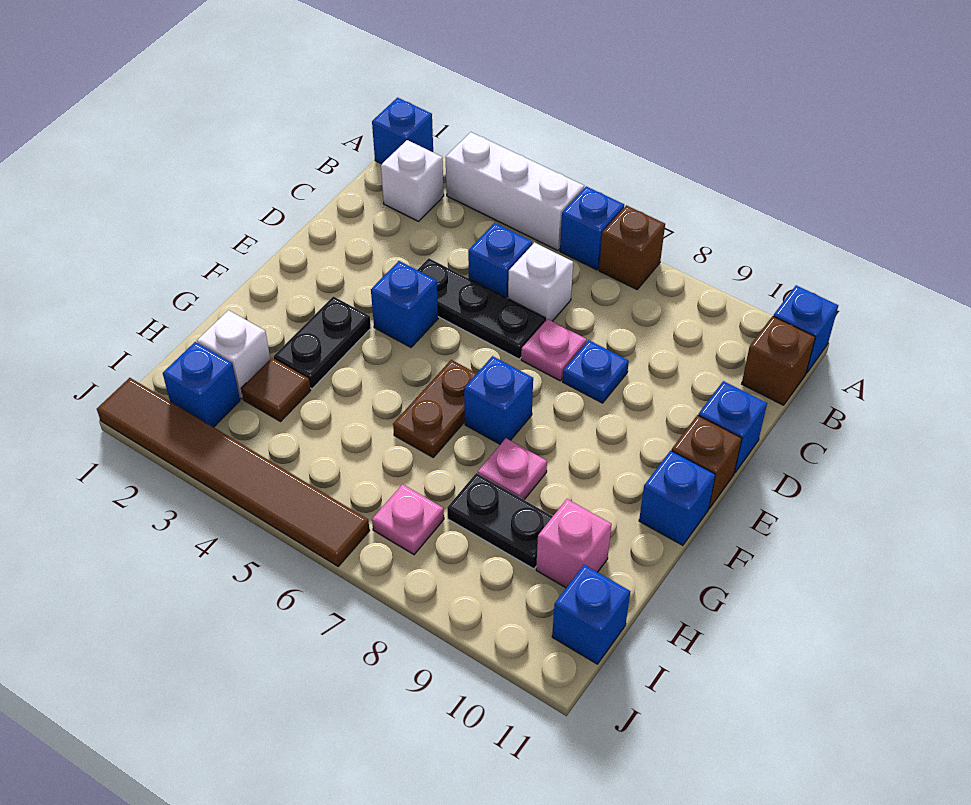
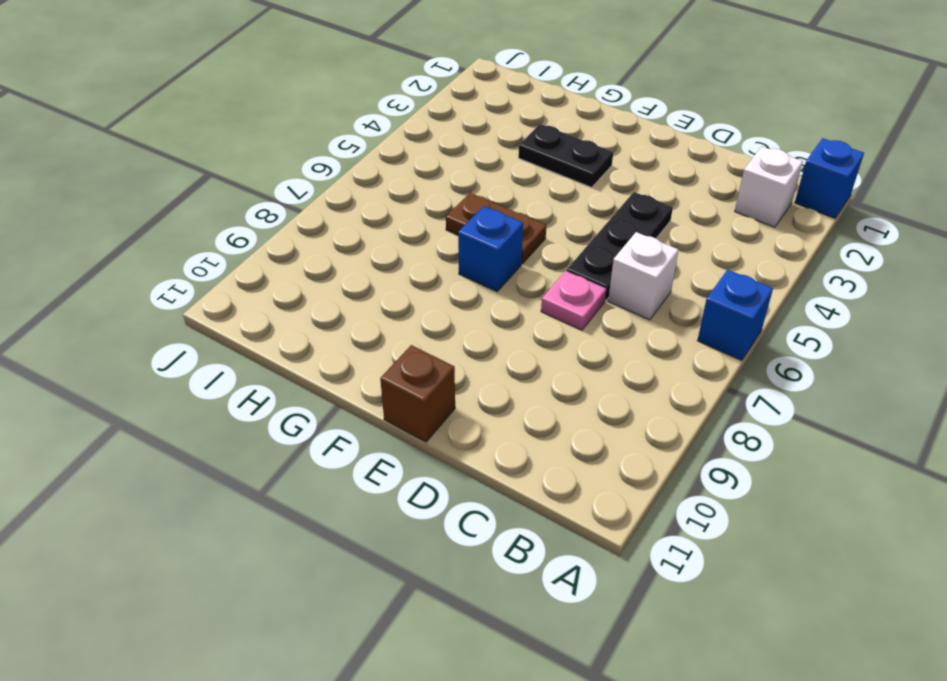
none -> white brick A3:A5 level 1
none -> brown brick A7 level 1
none -> blue brick A11 level 1

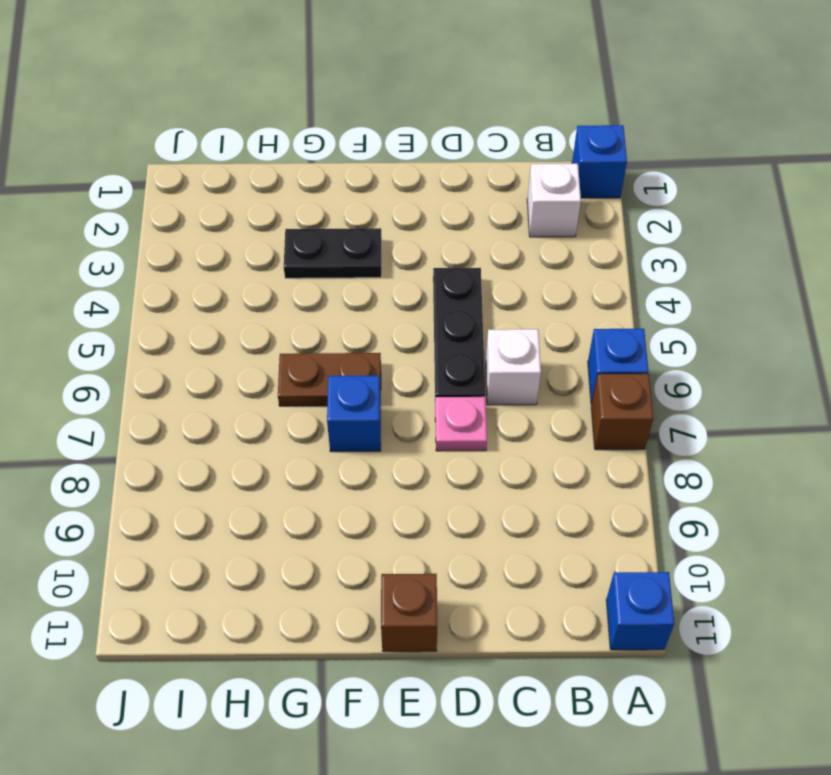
none -> white brick A3:A5 level 1
none -> brown brick B11 level 1
none -> blue brick C5 level 1

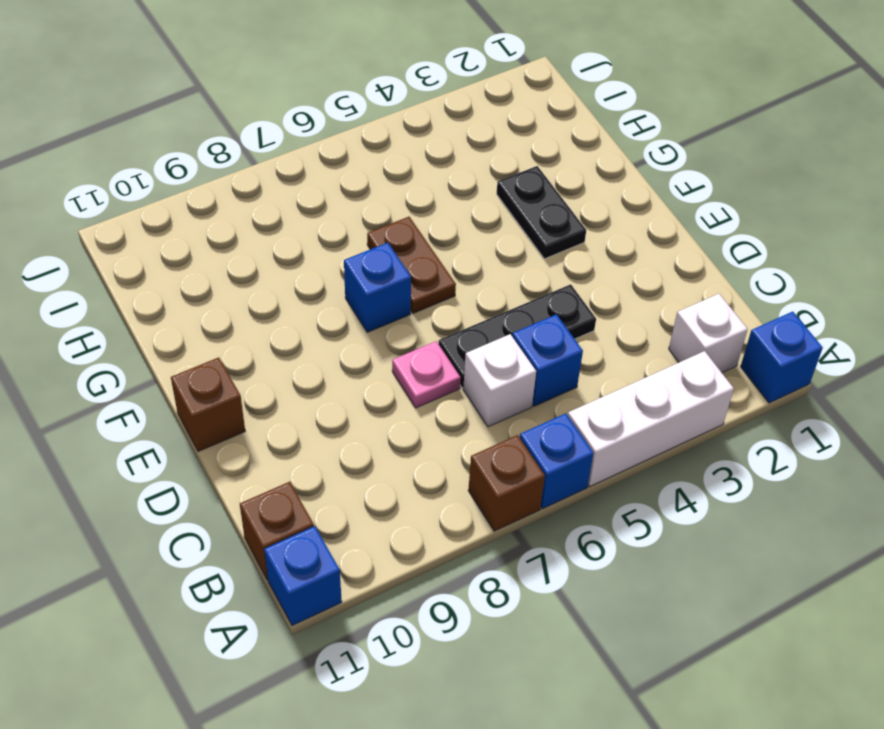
none -> blue plate D8 level 1
none -> blue brick D11 level 1
none -> blue brick E4 level 1

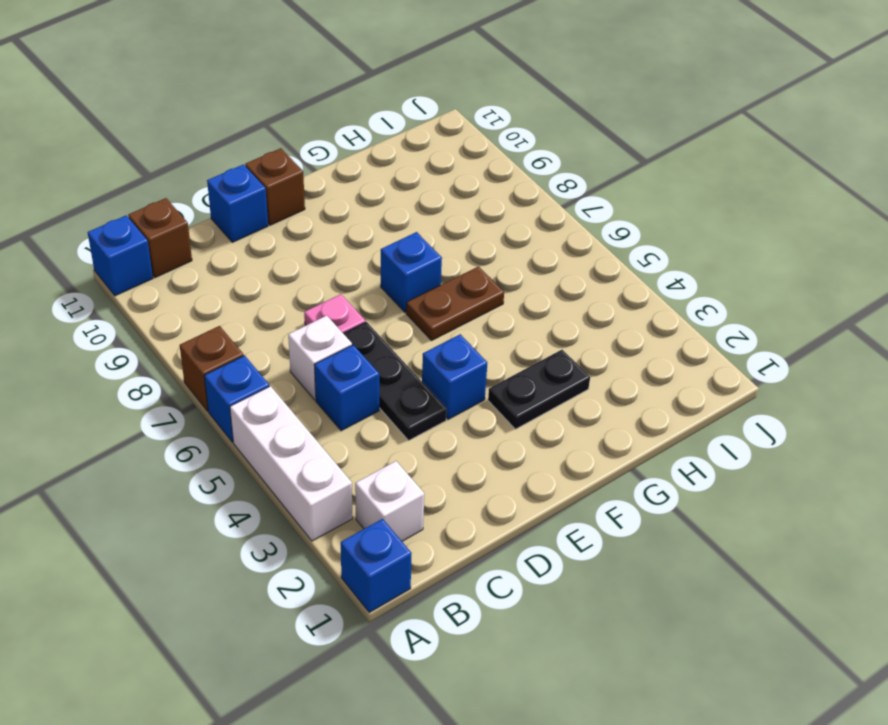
none -> blue plate D8 level 1
none -> blue brick F11 level 1
none -> pink plate G8 level 1

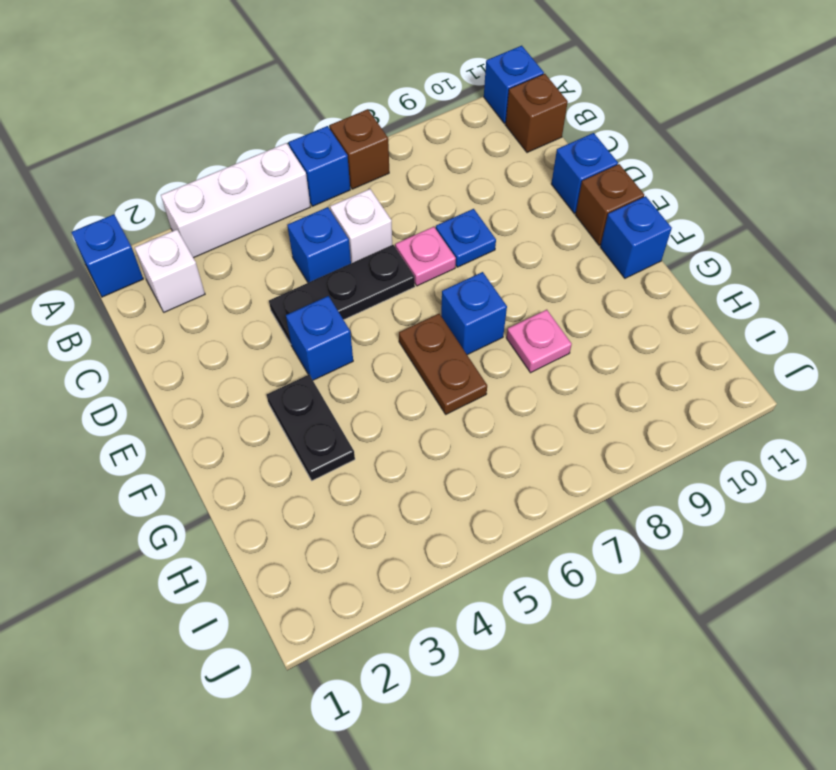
none -> white brick H2 level 1
none -> brown tile H3 level 1
none -> black plate H8:H9 level 1

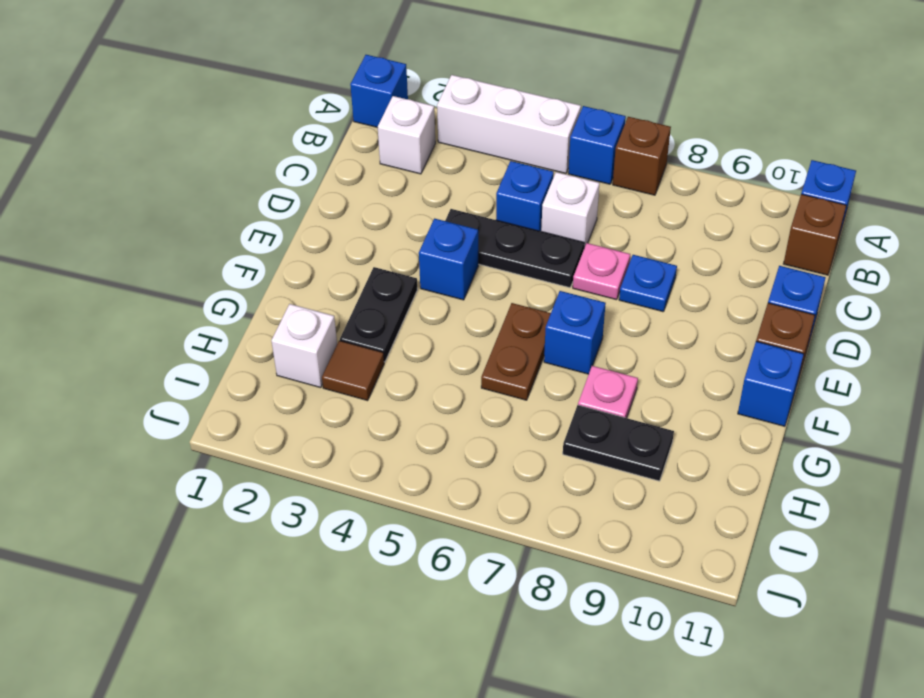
none -> pink brick H10 level 1
none -> blue brick I2 level 1
none -> pink plate I7 level 1

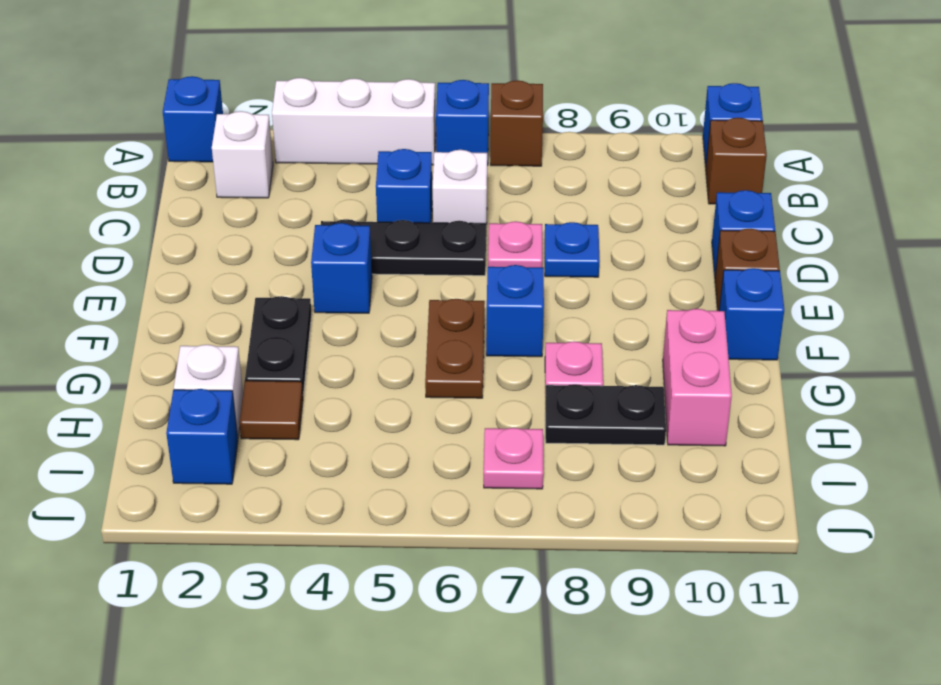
pink brick G10:H10 level 1 -> pink brick H10 level 1
none -> blue brick I11 level 1
none -> brown tile J1:J6 level 1

